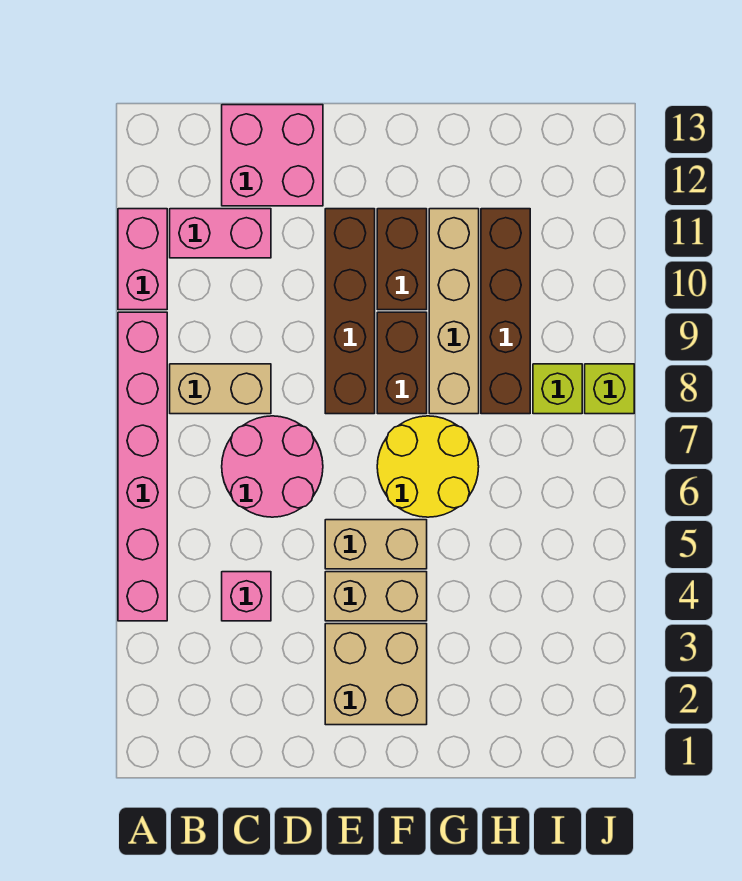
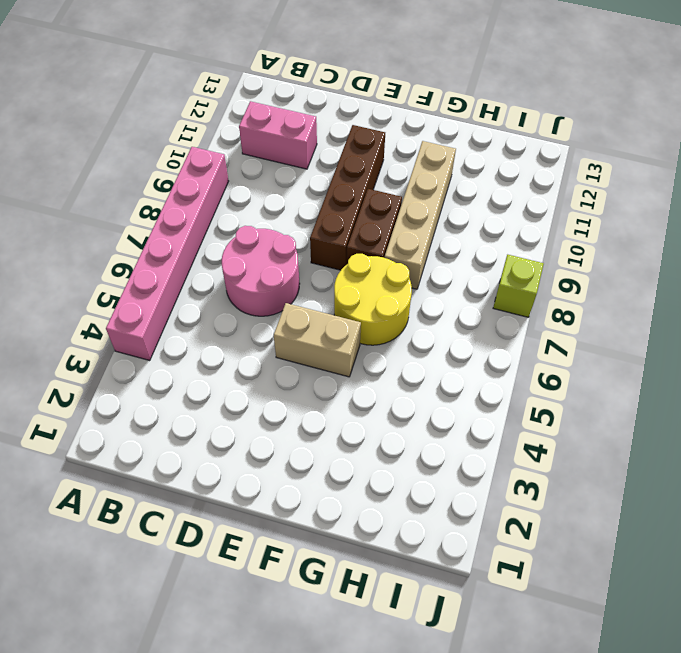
none -> pink brick A10:A11 level 1
none -> tan brick B8:C8 level 1
none -> pink brick C4 level 1

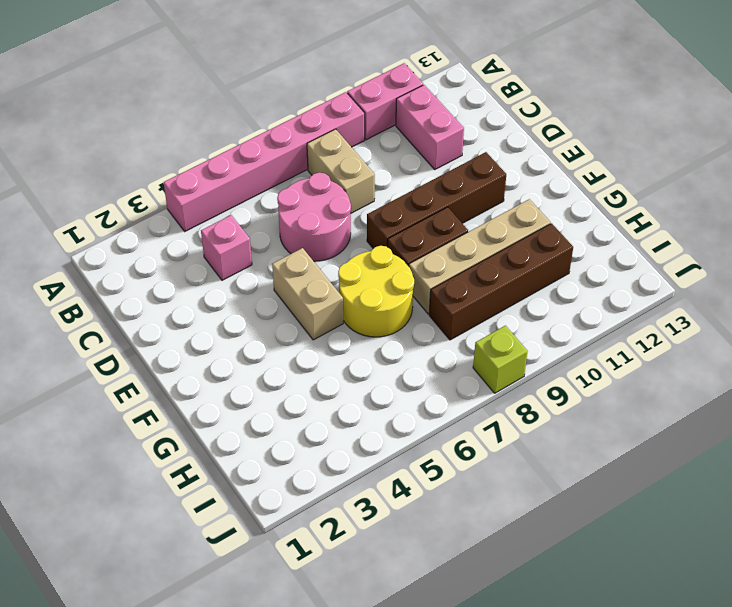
none -> pink brick C12:D13 level 1
none -> tan brick E2:F3 level 1
none -> tan brick E4:F4 level 1

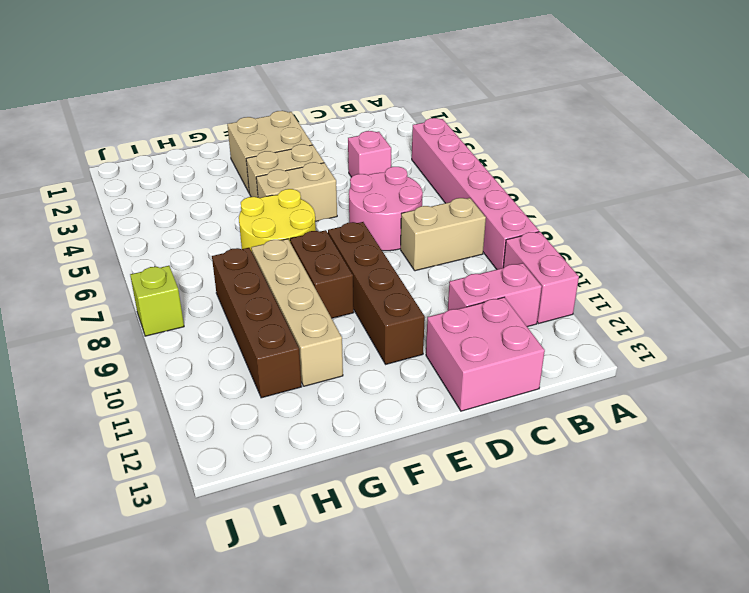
none -> brown brick F10:F11 level 1
none -> lime brick I8 level 1

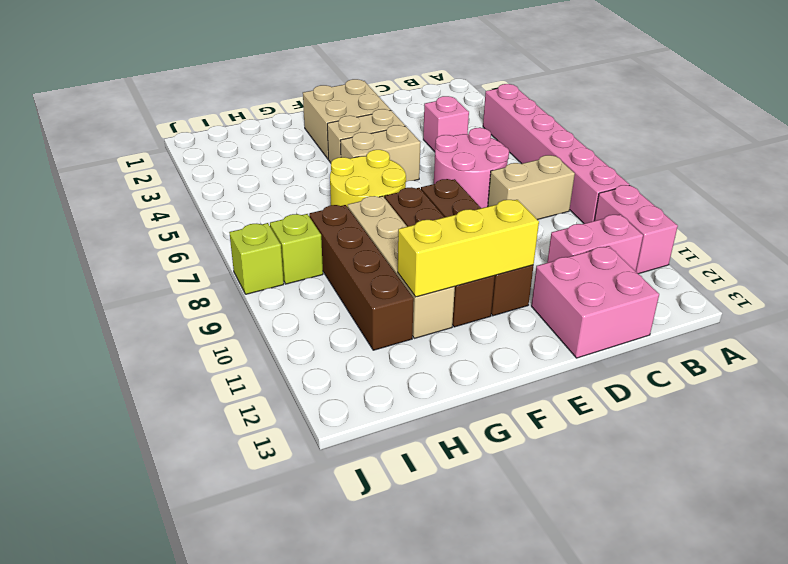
yellow brick E11:G11 level 2 -> none

